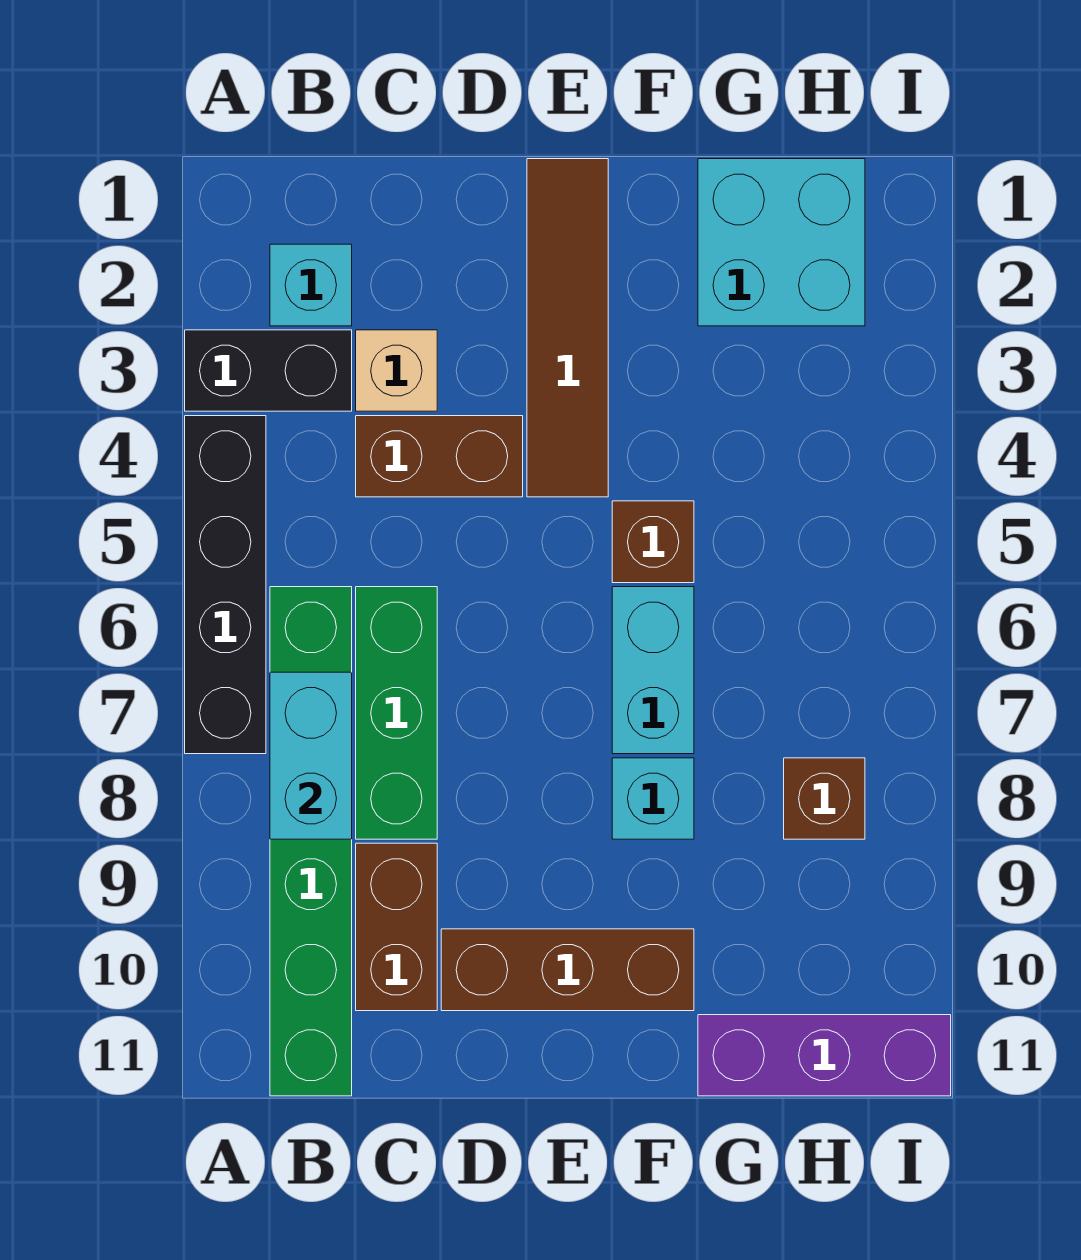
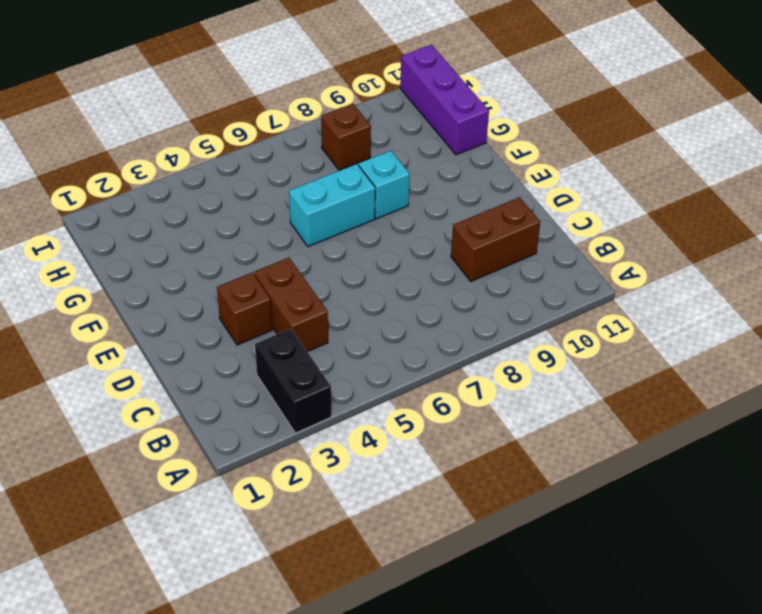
brown brick D3 level 1 -> brown brick F5 level 1
none -> black brick A4:A7 level 1
none -> cyan brick B2 level 1
none -> green brick B6:B11 level 1

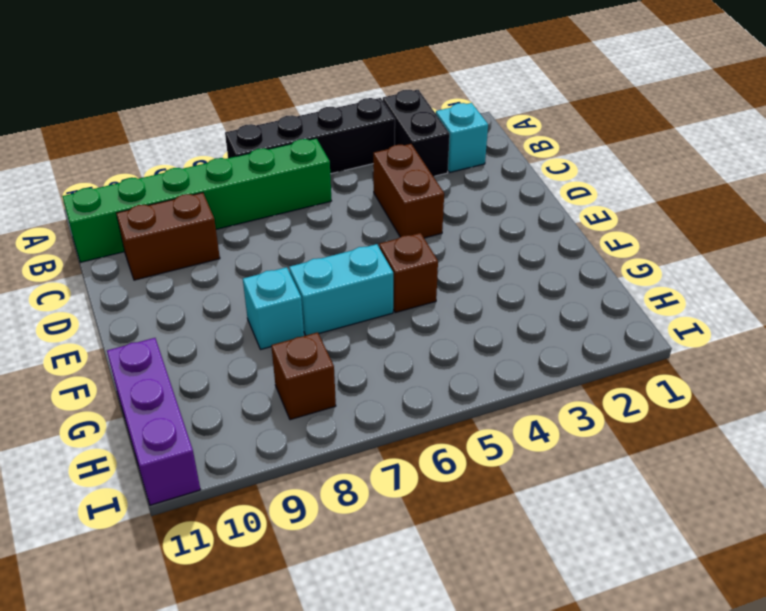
none -> tan brick C3 level 1
none -> green brick C6:C8 level 1
none -> brown brick D10:F10 level 1

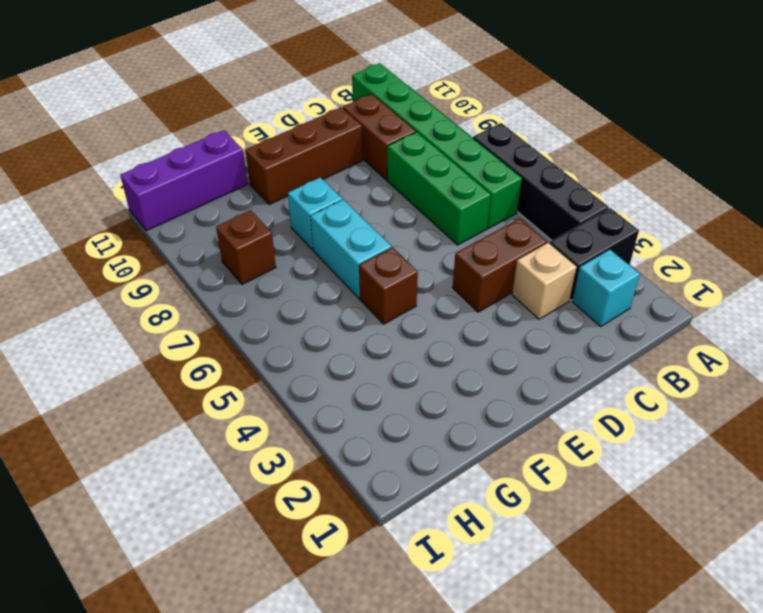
none -> brown tile E1:E4 level 1
none -> cyan brick G1:H2 level 1
none -> cyan brick B7:B8 level 2

